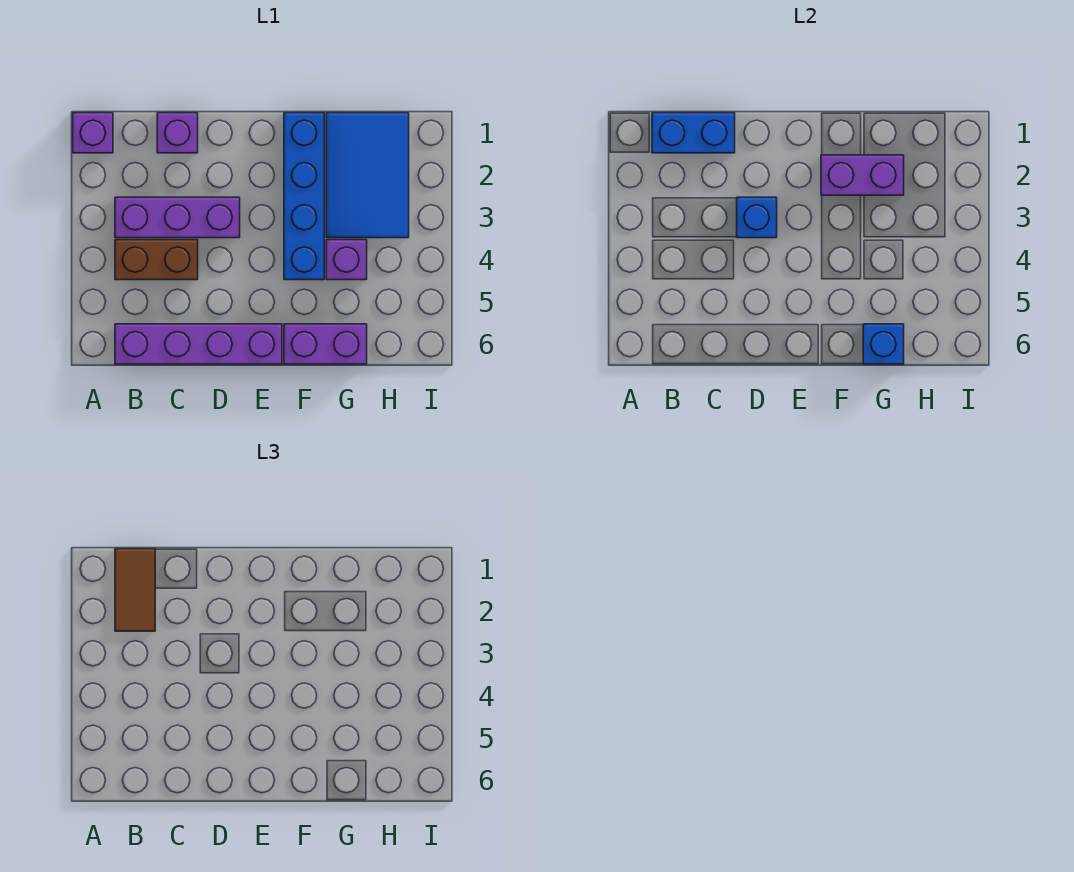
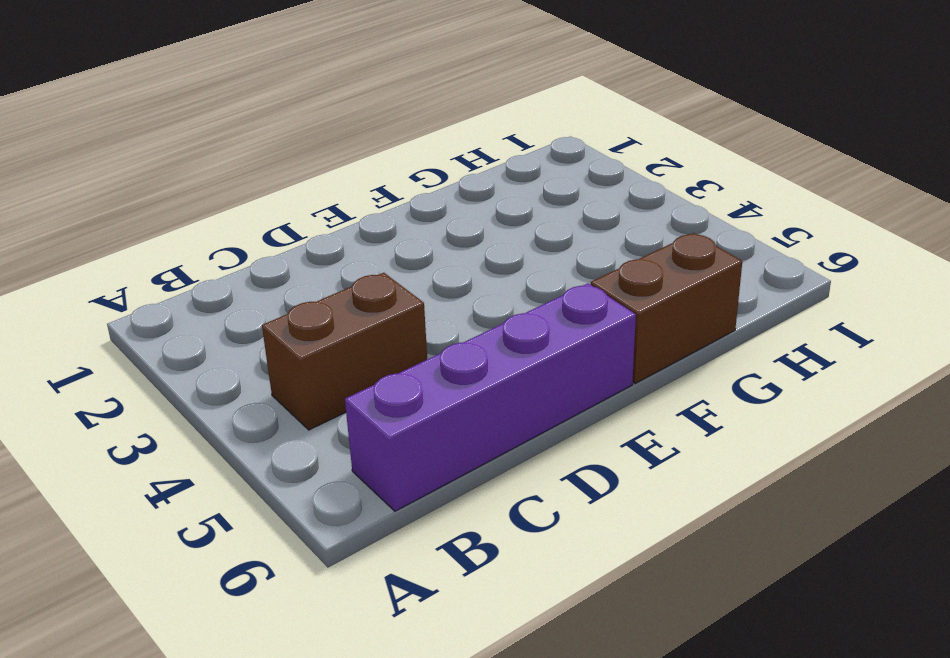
brown brick F6:G6 level 1 -> purple brick F6:G6 level 1
none -> purple brick A1 level 1
none -> purple brick B3:D3 level 1
none -> purple brick C1 level 1

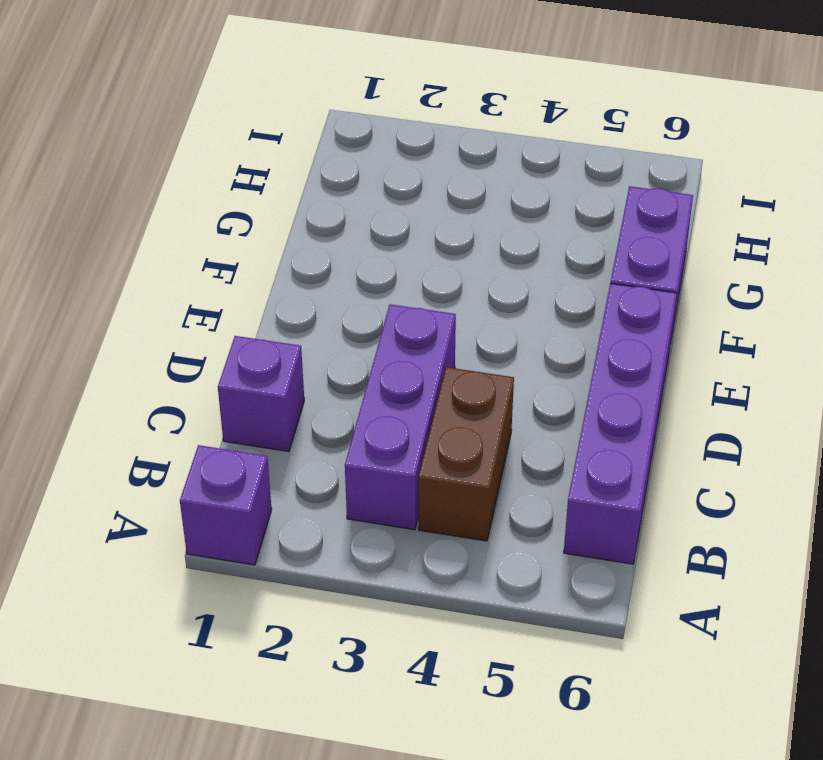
none -> blue brick F1:F4 level 1
none -> blue tile G1:H3 level 1
none -> purple brick G4 level 1

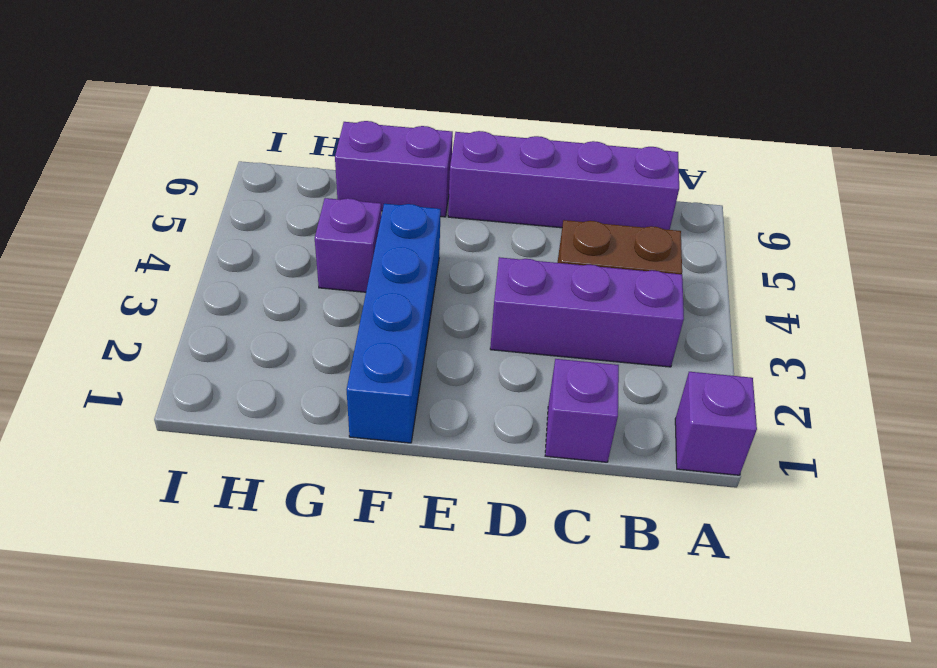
none -> blue tile G1:H3 level 1
none -> blue brick B1:C1 level 2
none -> blue brick D3 level 2

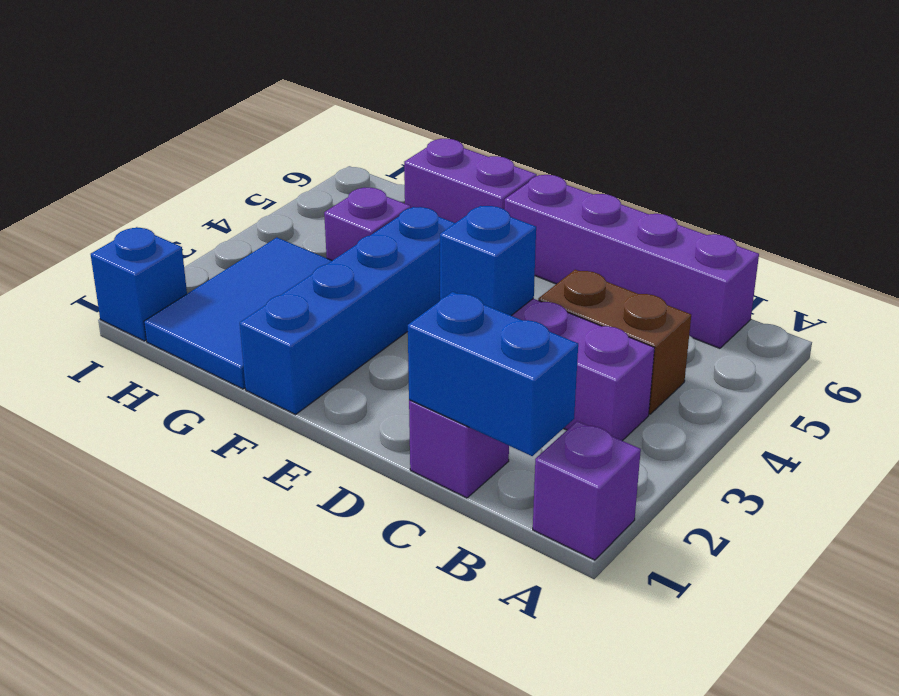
blue brick I1 level 1 -> blue brick G6 level 2
none -> purple brick F2:G2 level 2
none -> brown tile B1:B2 level 3

